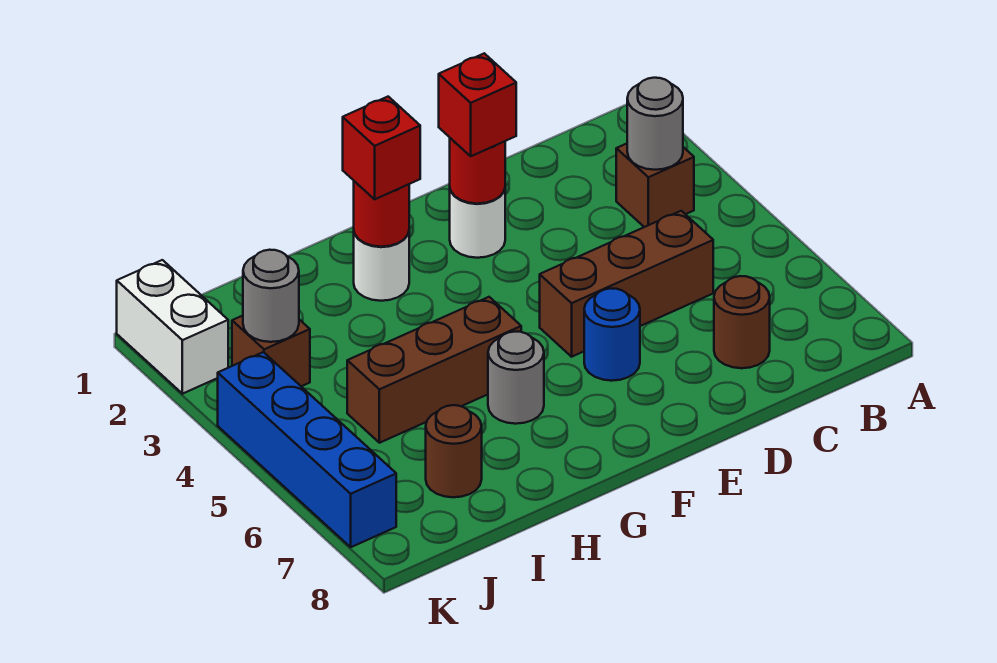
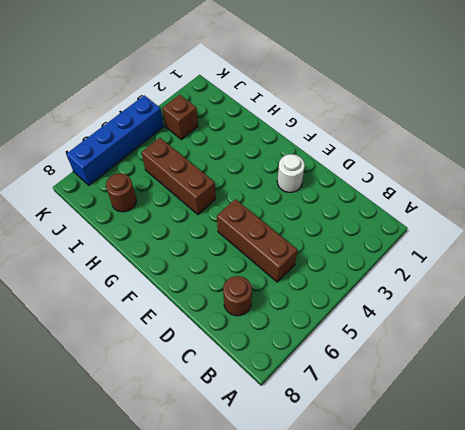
none -> brown brick B3 level 1
none -> blue round brick E6 level 1
none -> white round brick G2 level 1

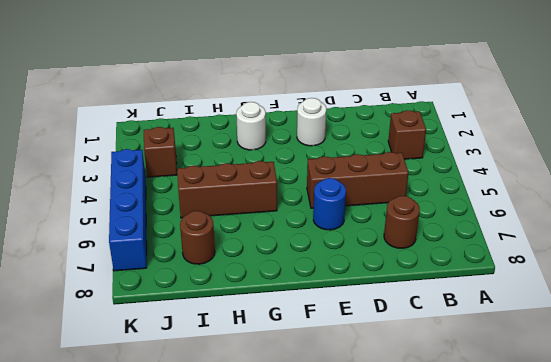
none -> grey round brick G6 level 1
none -> white brick K1:K2 level 1
none -> grey round brick B3 level 2

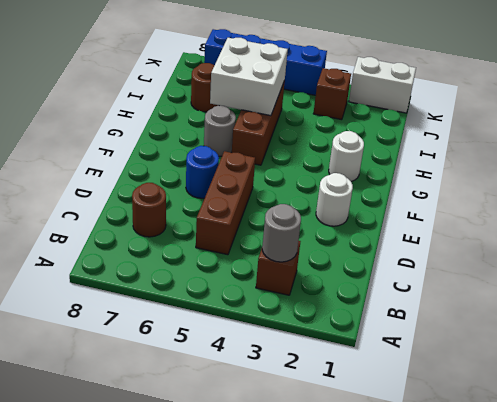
white brick H5:I6 level 2 -> none
none -> red round brick E2 level 2
none -> red round brick G2 level 2
none -> grey round brick J3 level 2

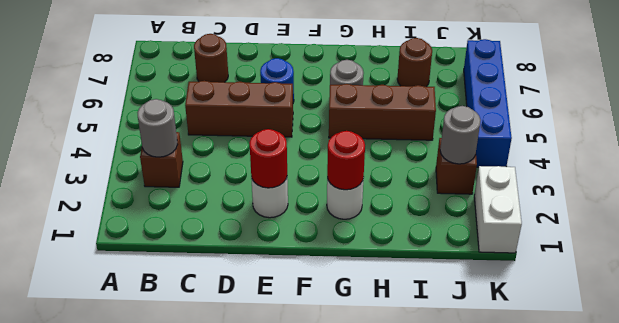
none -> red brick E2 level 3
none -> red brick G2 level 3

